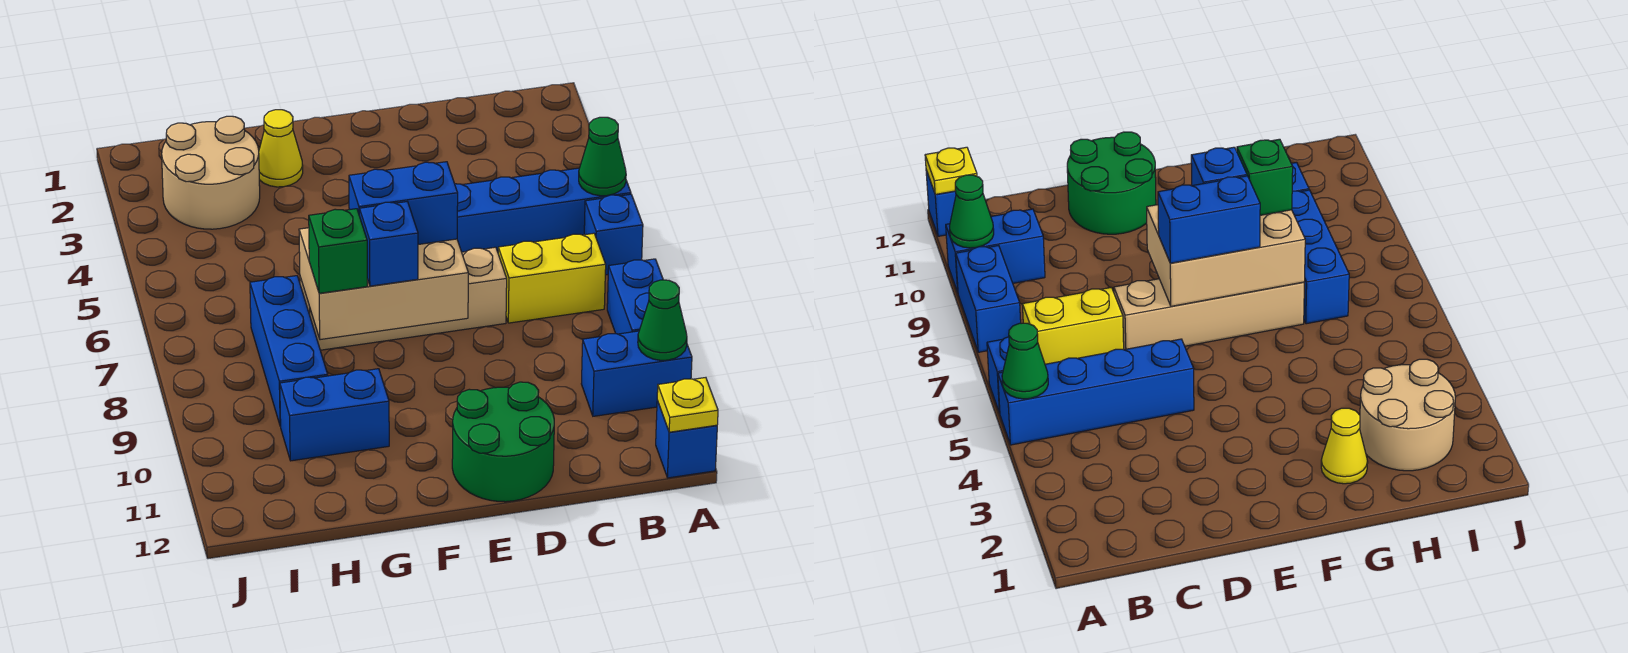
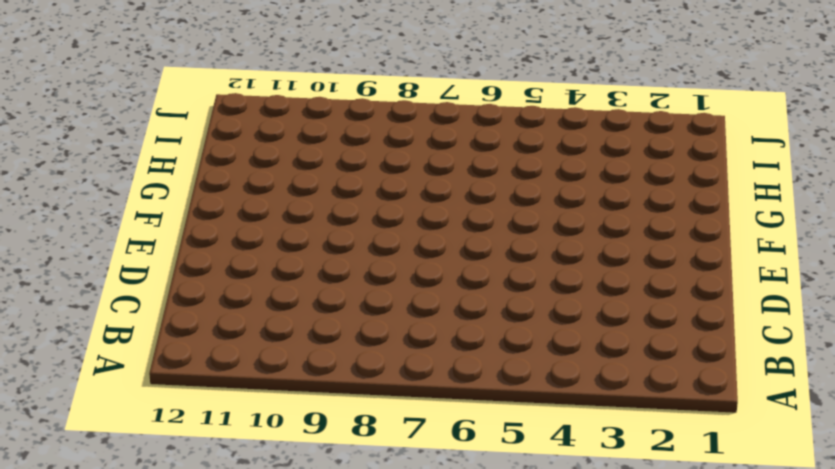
none -> blue brick A5:D5 level 1
none -> blue brick A6 level 1
none -> blue brick A8:A9 level 1

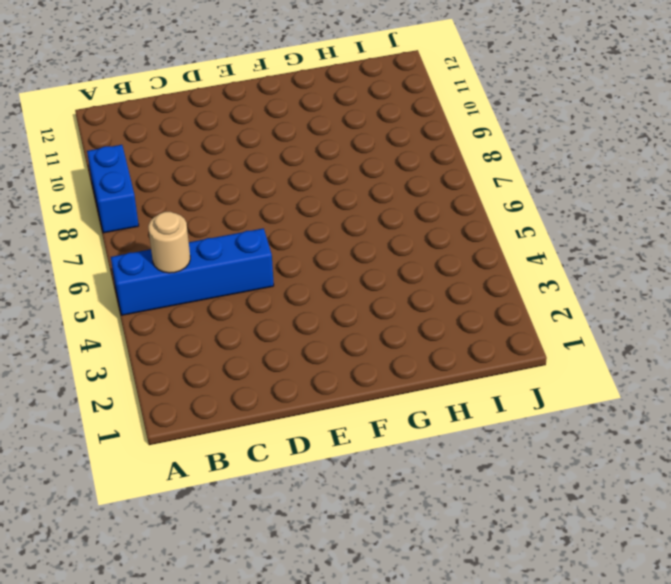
tan round brick B5 level 2 -> none
none -> blue brick A6 level 1
none -> blue brick A10:B10 level 1
none -> blue brick A12 level 1

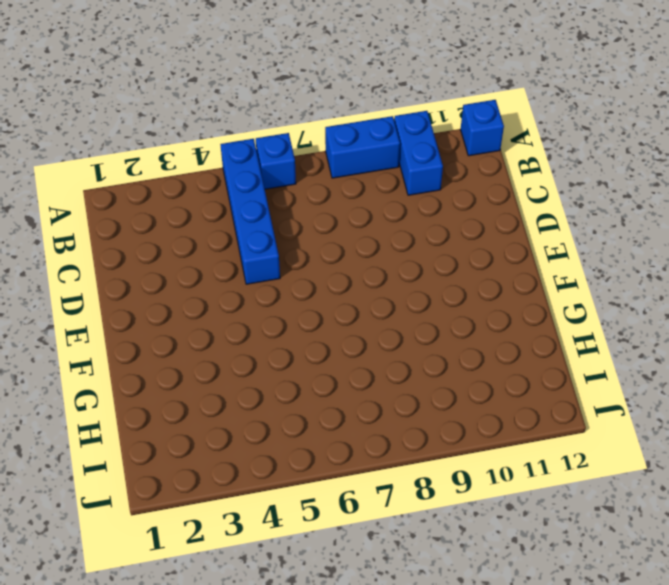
none -> yellow brick B7:C7 level 1
none -> tan brick D7:G7 level 1
none -> green round brick D11:E12 level 1

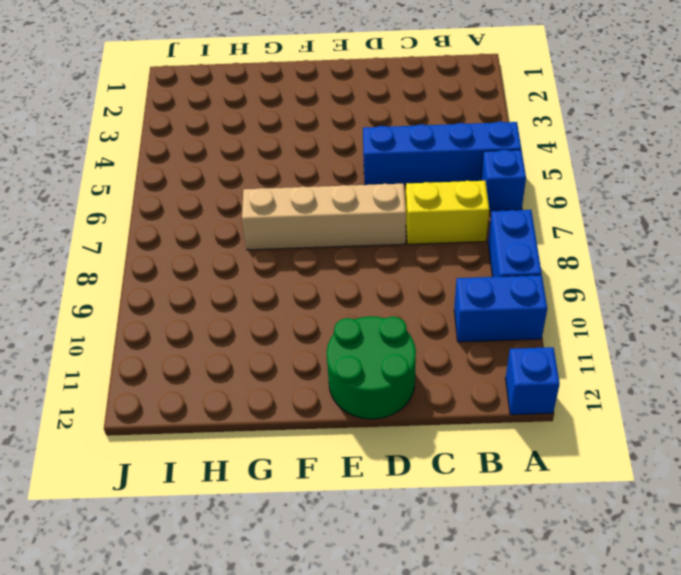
none -> yellow cone G2 level 1
none -> blue brick G10:H10 level 1
none -> tan round brick H2:I3 level 1

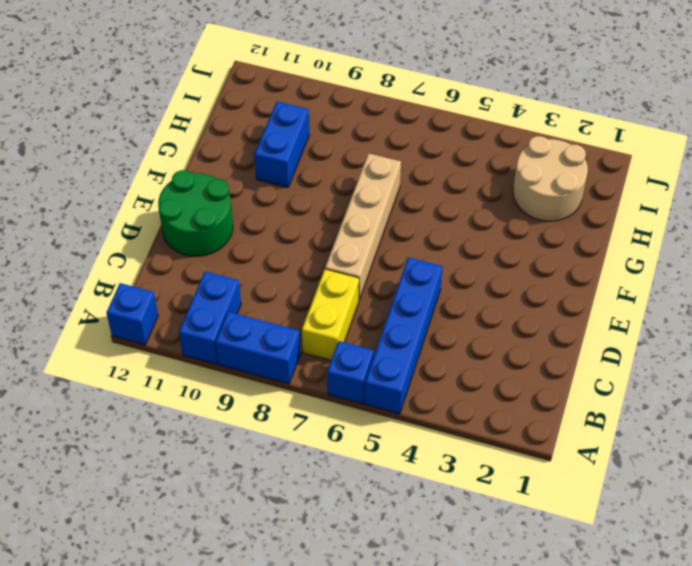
none -> yellow cone G2 level 1
none -> blue brick H7:H9 level 1
none -> green cone A5 level 2

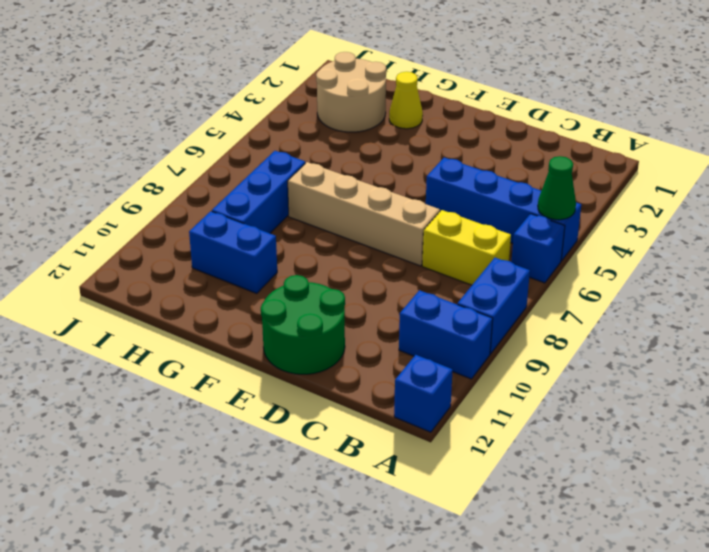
none -> green cone A10 level 2
none -> yellow plate A12 level 2
none -> tan brick E7:G8 level 2

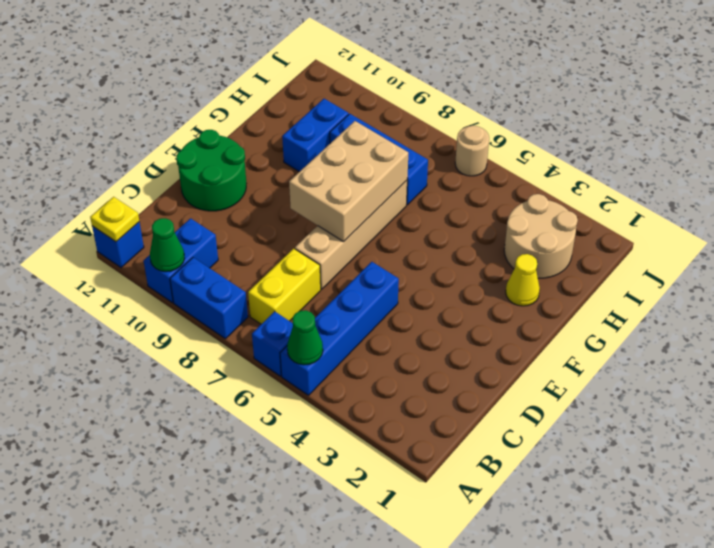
tan round brick J6 level 1 -> none
none -> blue brick E7:F7 level 3
none -> blue brick F8 level 3
none -> green brick G8 level 3

